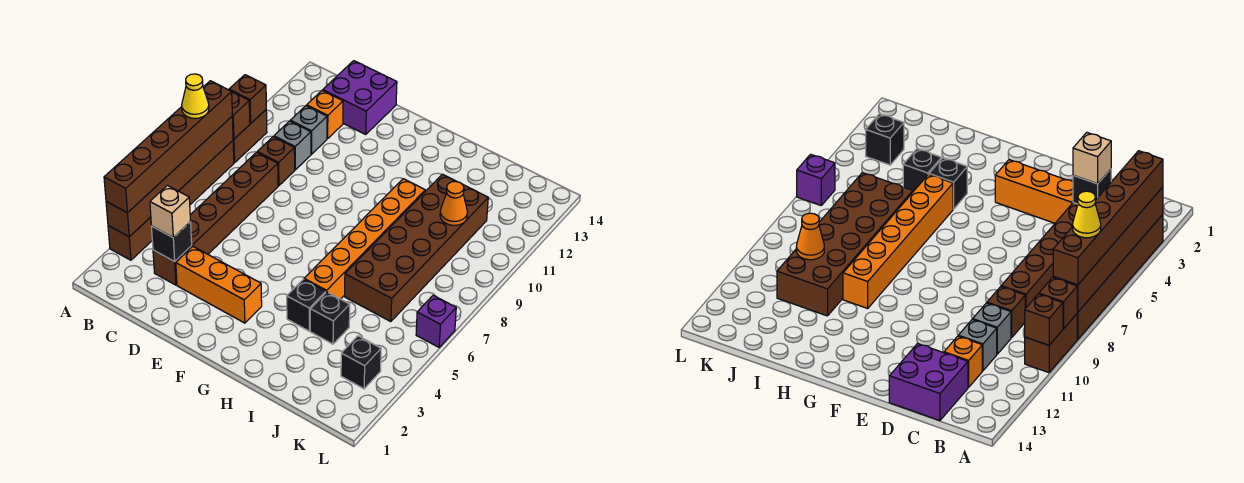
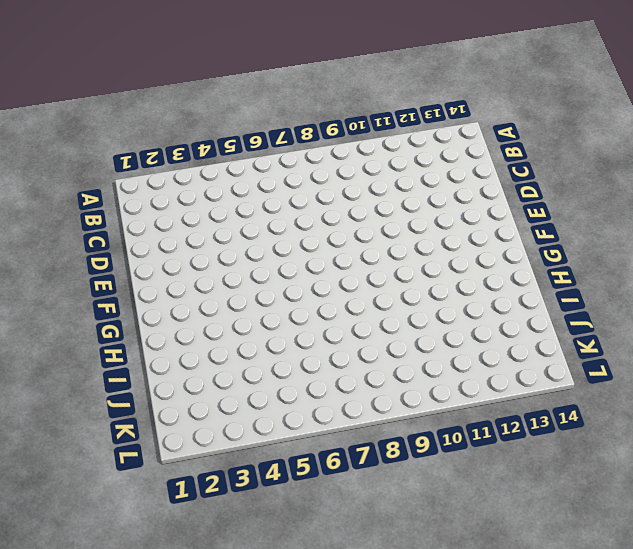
none -> brown brick A3:A8 level 1
none -> brown brick A9:A10 level 1
none -> brown brick C3:C8 level 1

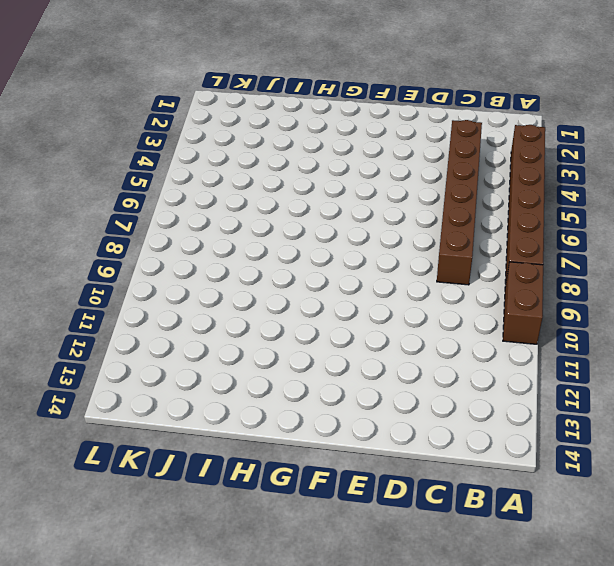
none -> brown brick C9 level 1
none -> grey brick C10 level 1
none -> grey brick C11 level 1

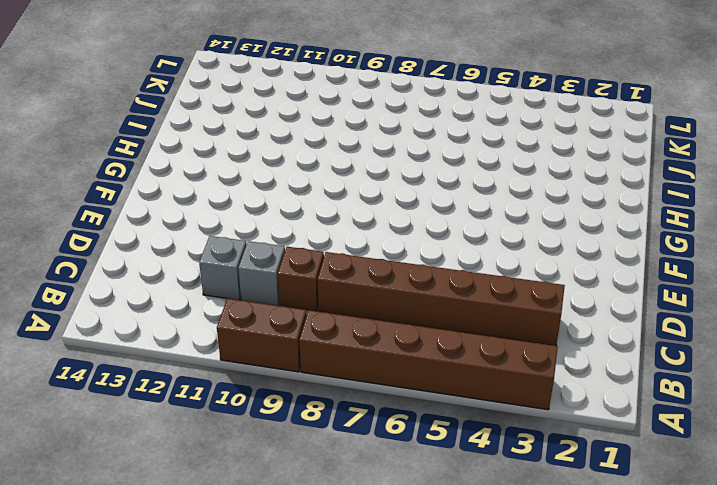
none -> orange brick C12 level 1
none -> purple brick C13:D14 level 1
none -> orange brick D3:F3 level 1

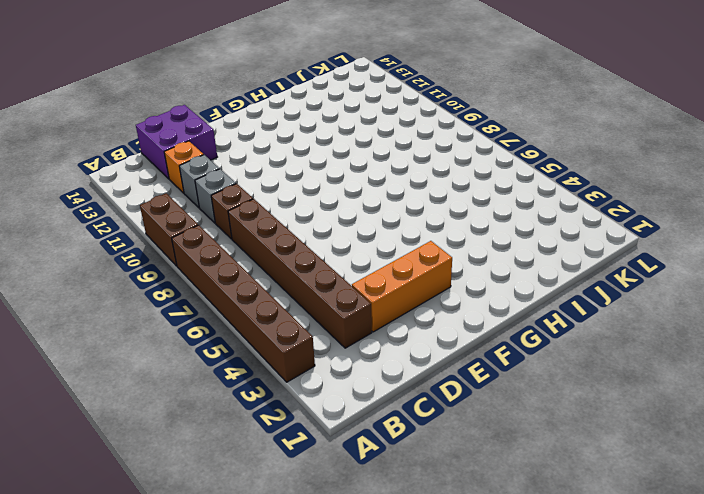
none -> black brick H4 level 1
none -> orange brick H5:H10 level 1
none -> black brick I4 level 1

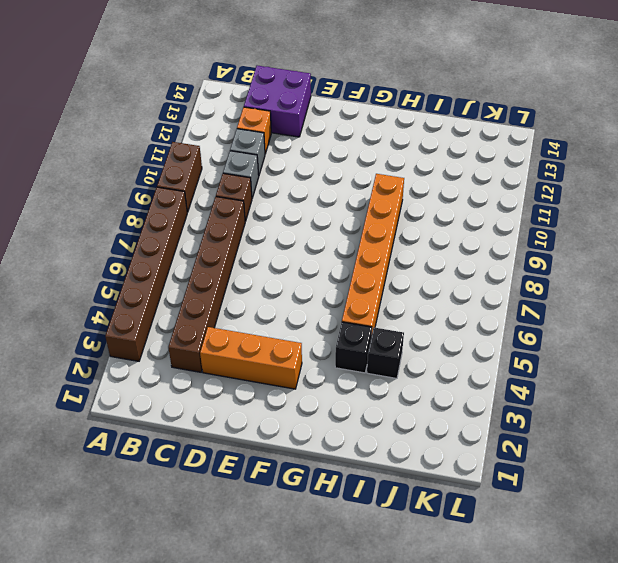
none -> brown brick I6:J11 level 1
none -> black brick K3 level 1
none -> purple brick L6 level 1

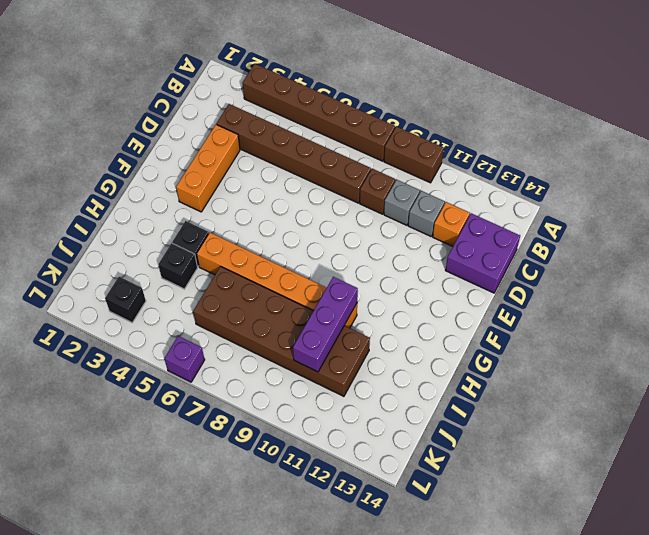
purple brick H10:J10 level 2 -> orange cone J10 level 2
none -> brown brick A3:A8 level 2
none -> brown brick A9 level 2
none -> brown brick A10 level 2

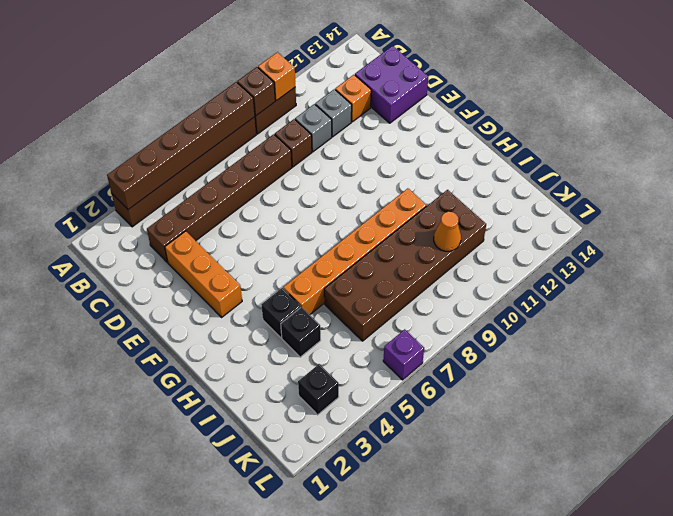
orange brick A10 level 2 -> brown brick A10 level 2
none -> black brick C3 level 2
none -> brown brick A3:A8 level 3
none -> tan brick C3 level 3

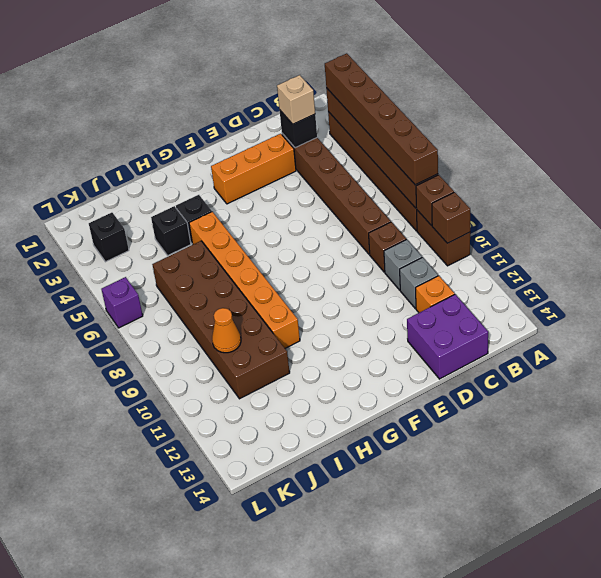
none -> yellow cone A7 level 4

